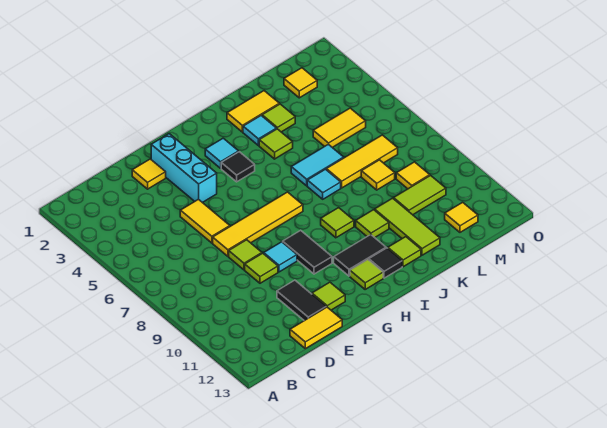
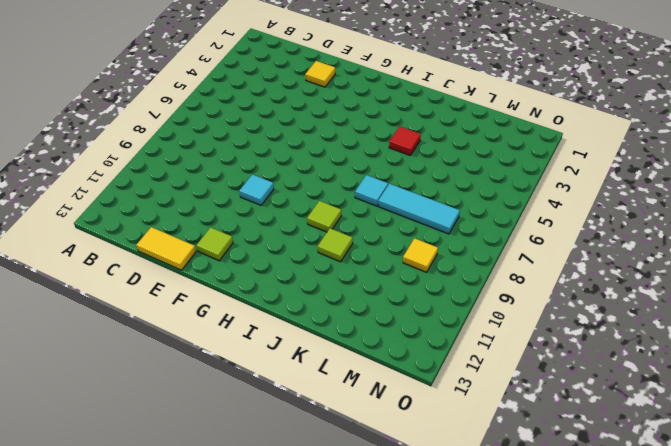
red tile J4 level 1 -> lime tile J4 level 1
cyan tile K7:M7 level 1 -> yellow tile K7:M7 level 1
none -> yellow tile E5:E6 level 1
none -> yellow tile E7:H7 level 1
none -> lime tile E8 level 1
none -> lime tile E9 level 1

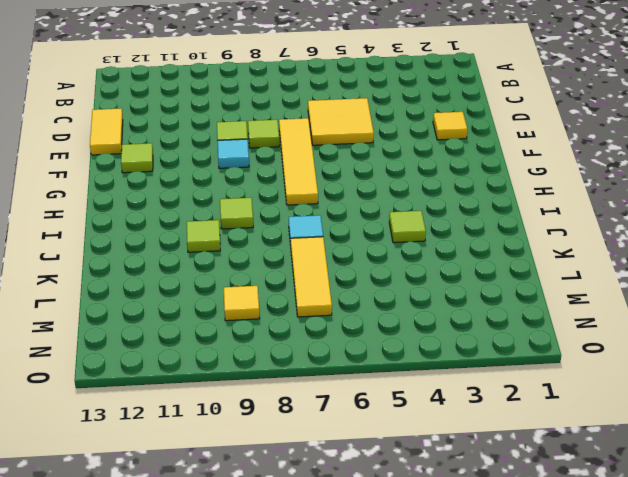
yellow tile D5:E6 level 1 -> yellow tile E5:E6 level 1
none -> black tile E11:E12 level 1
none -> cyan brick F2:F4 level 1
none -> black tile G9:G10 level 1
none -> cyan tile H3 level 1

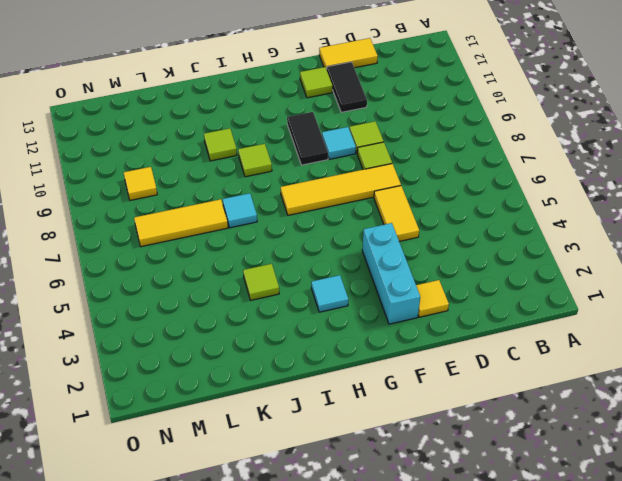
none -> black tile H4 level 1
none -> black tile H11:I11 level 1
none -> lime tile H12 level 1
none -> black tile I12 level 1

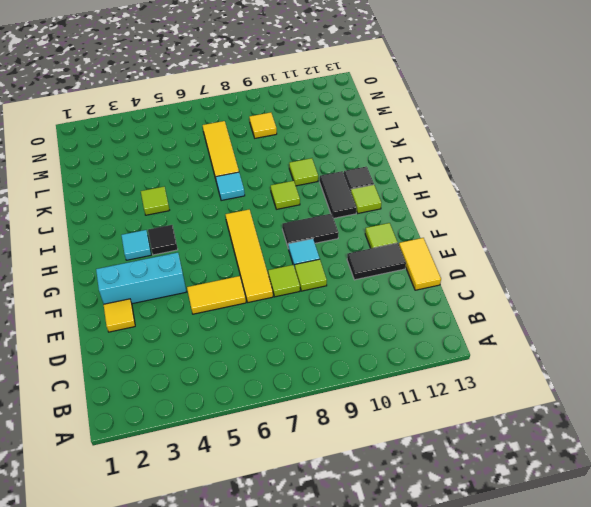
none -> yellow tile J2:K2 level 1
none -> cyan tile J3 level 1
none -> cyan tile J6:K6 level 1
none -> lime tile J12 level 1

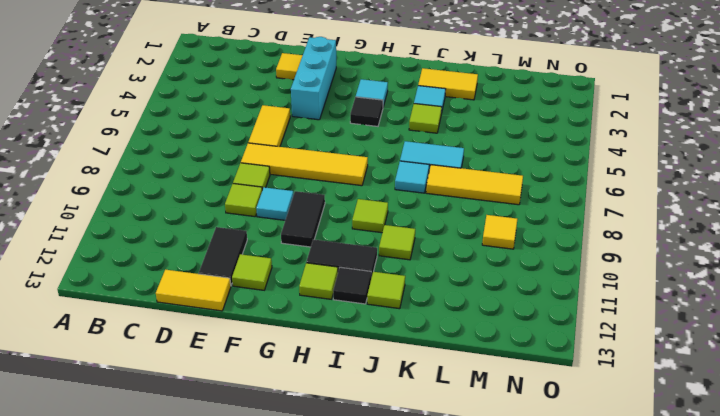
none -> lime tile K3 level 1
none -> lime tile K10:K12 level 1
none -> yellow tile L5:M5 level 1
none -> yellow tile L8 level 1

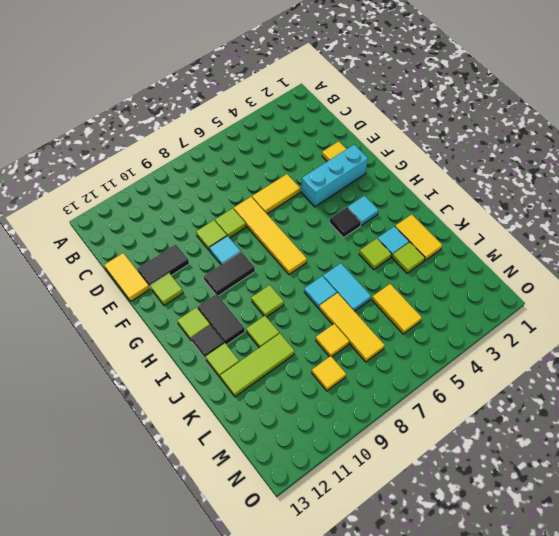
none -> lime tile L10:M10 level 1
none -> yellow tile M2 level 1
none -> yellow tile M12 level 1

